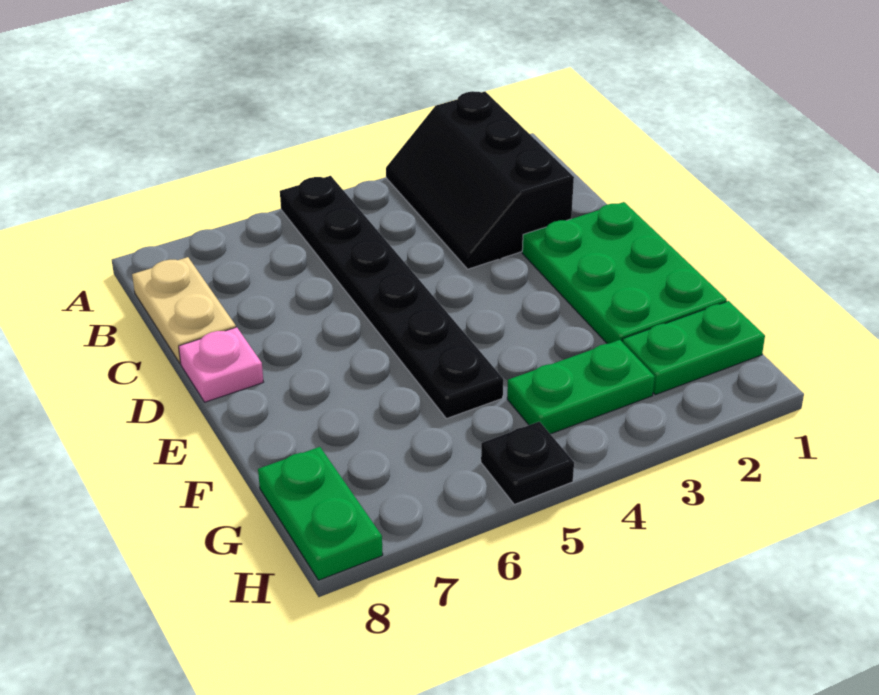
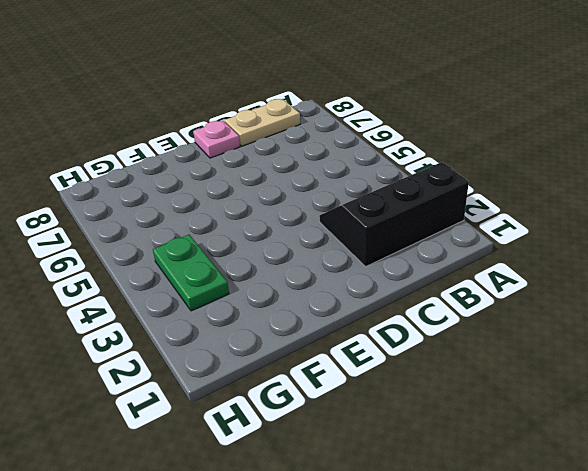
none -> black plate A5:F5 level 1
none -> green plate D1:F2 level 1

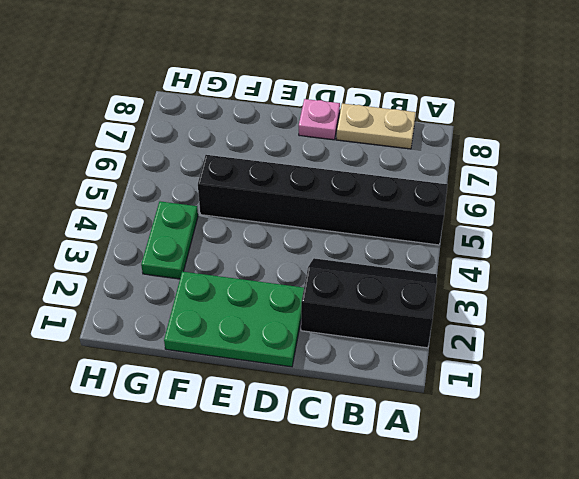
black brick A5:F5 level 1 -> black plate A5:F5 level 1
none -> green plate G1:G2 level 1
none -> green plate G8:H8 level 1

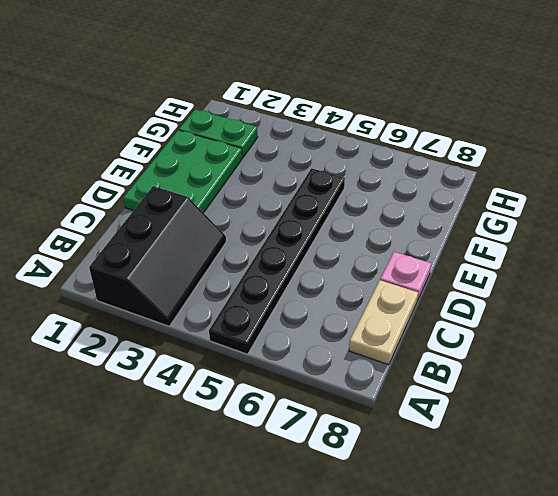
none -> green plate G3:G4 level 1
none -> green plate G8:H8 level 1

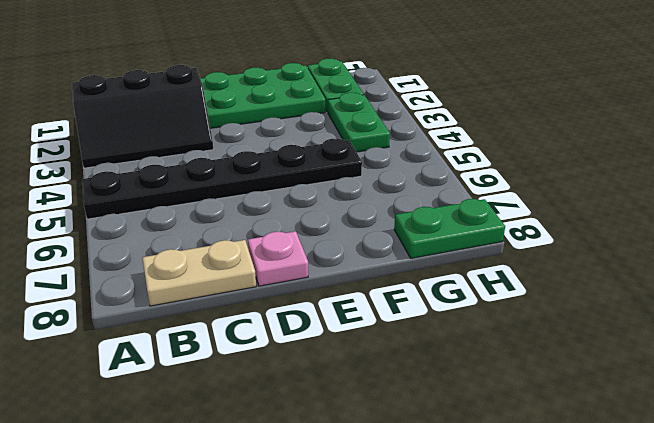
none -> black plate H5 level 1

